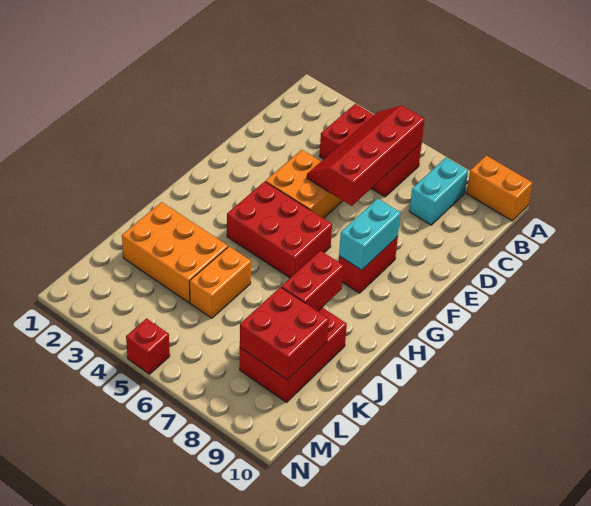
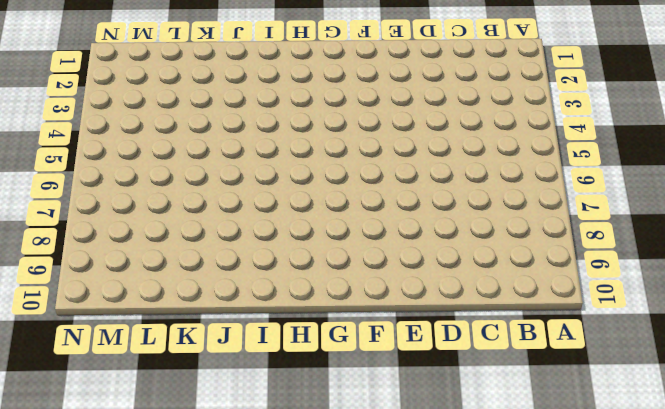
none -> orange brick A9:A10 level 1
none -> red brick B4:C6 level 1
none -> cyan brick B8:C8 level 1

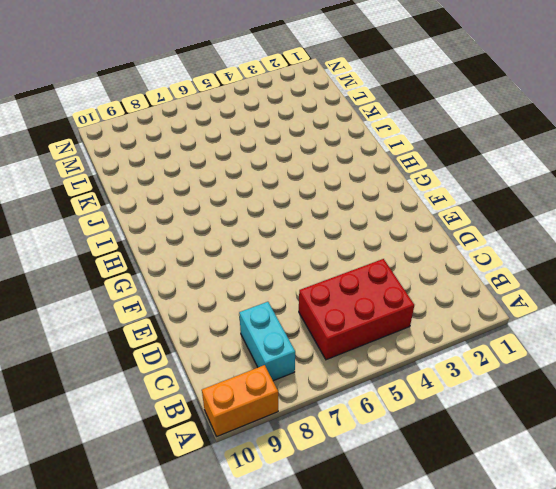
none -> orange brick E4:F5 level 1
none -> red brick F8:G8 level 1
none -> red brick G4:H6 level 1

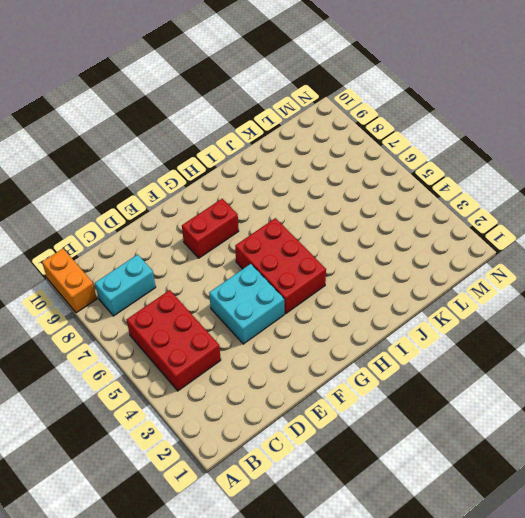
cyan brick E4:F5 level 1 -> orange brick E4:F5 level 1
none -> orange brick J2:K4 level 1
none -> orange brick J5:K5 level 1
none -> red brick J8:L9 level 1

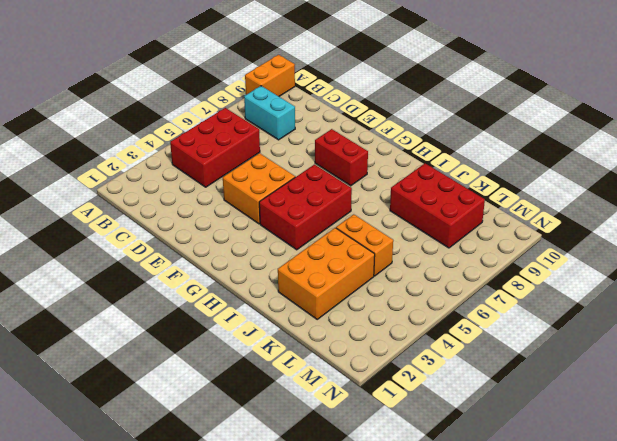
none -> red brick N5 level 1
none -> red slope B5:E6 level 2 top 6
none -> cyan brick F8:G8 level 2

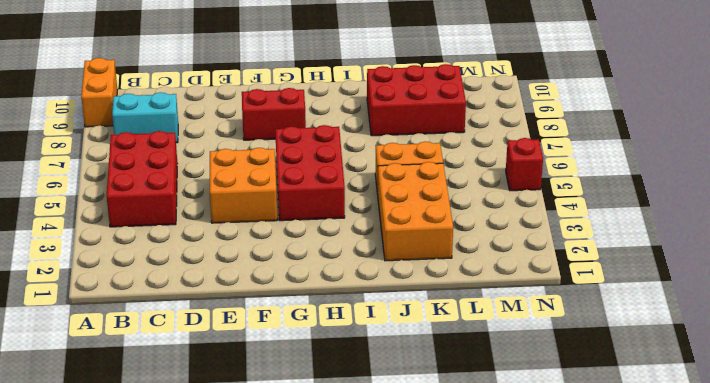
none -> red slope B5:E6 level 2 top 6
none -> cyan brick F8:G8 level 2
none -> red brick I8:J8 level 2

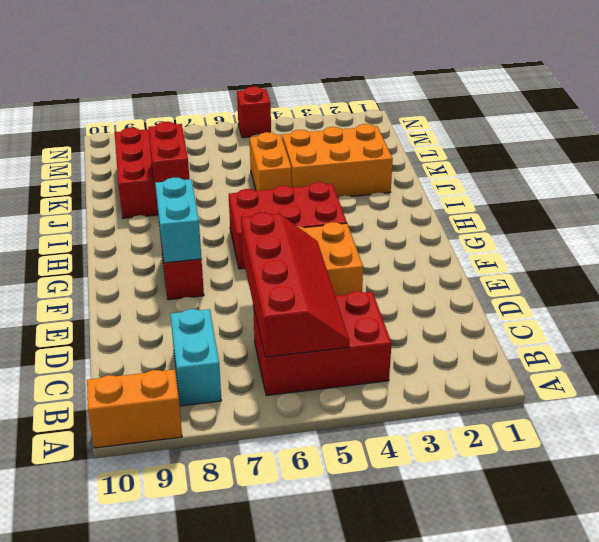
none -> red brick K8:L9 level 2

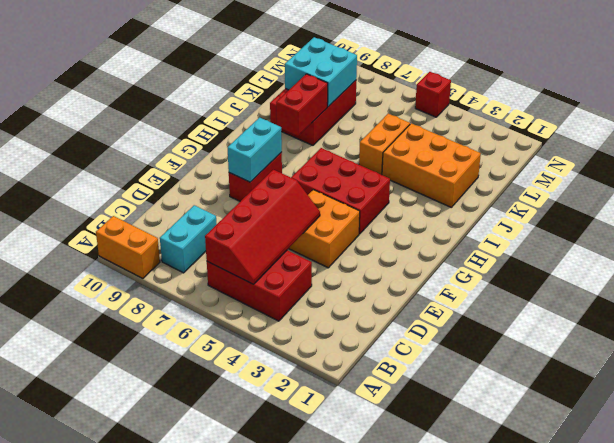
cyan brick K8:L9 level 2 -> red brick K8:L9 level 2

